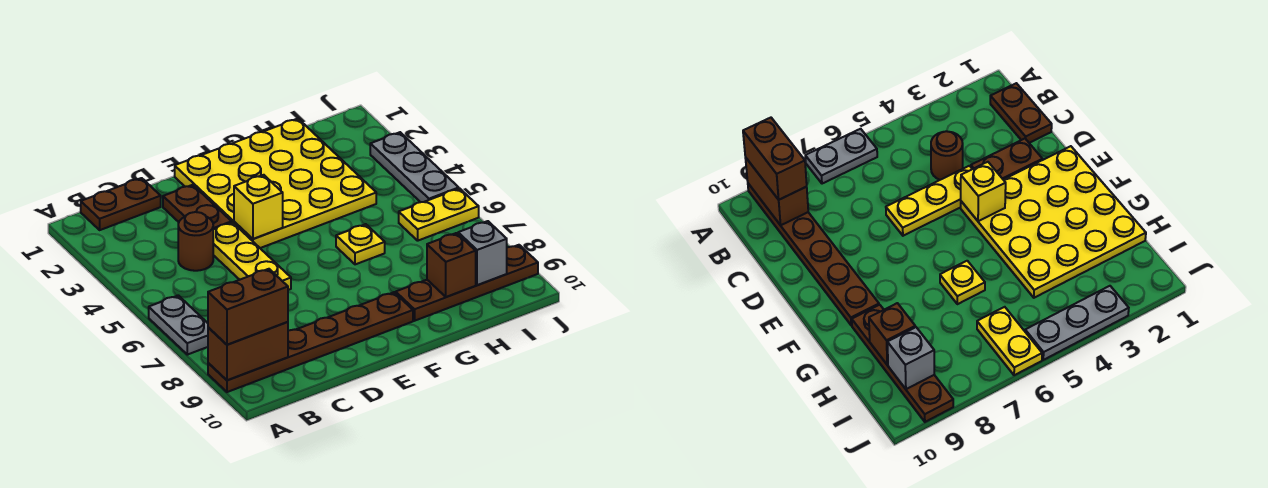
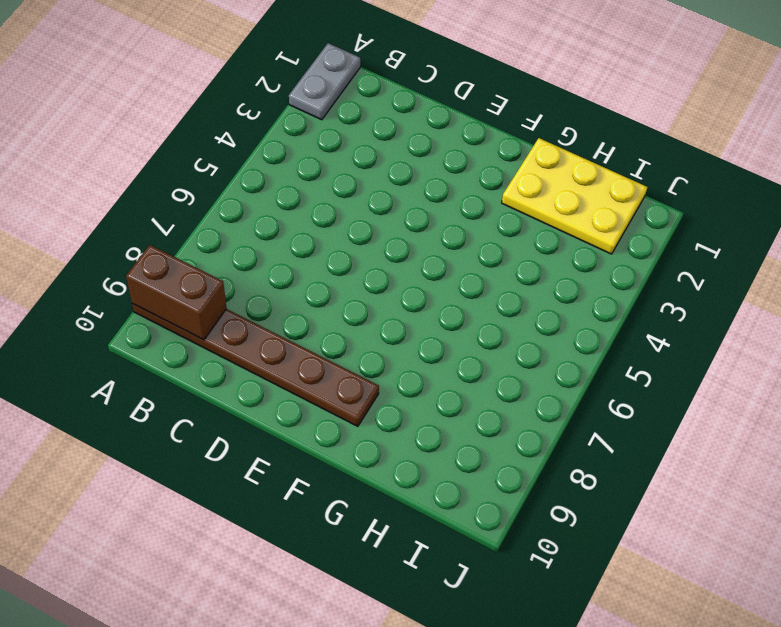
grey plate A1:A2 level 1 -> grey plate A6:A7 level 1
yellow plate G1:I2 level 1 -> yellow plate E1:H4 level 1
none -> brown plate B1:C1 level 1
none -> brown round brick C4 level 1
none -> brown plate D2:D3 level 1

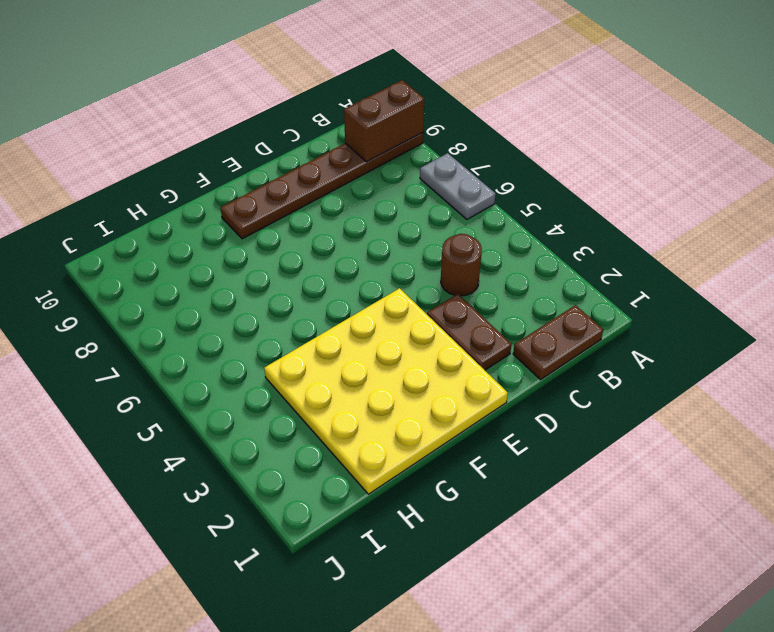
none -> yellow plate D4:D6 level 1
none -> yellow plate G6 level 1
none -> brown plate G9:J9 level 1

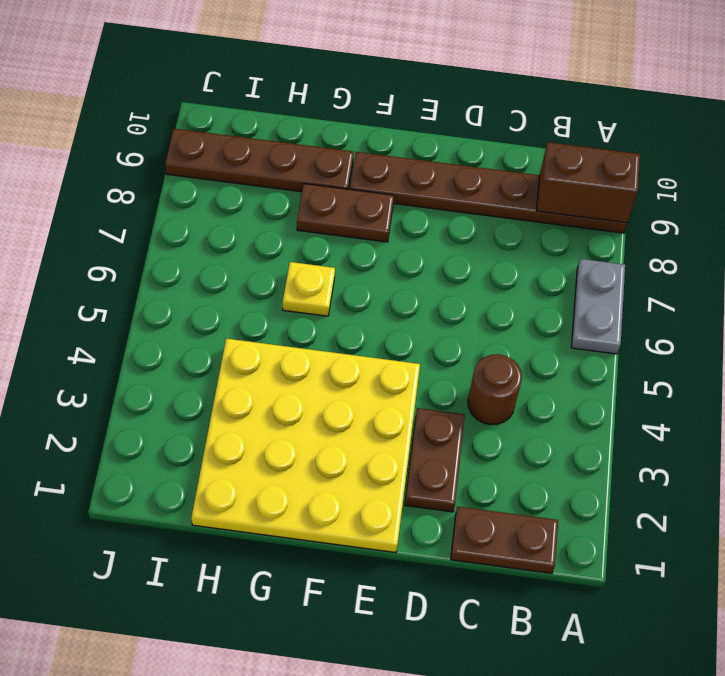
brown plate F8:G8 level 1 -> none
none -> yellow plate D4:D6 level 1
none -> yellow plate I6:J6 level 1
none -> grey plate J3:J5 level 1

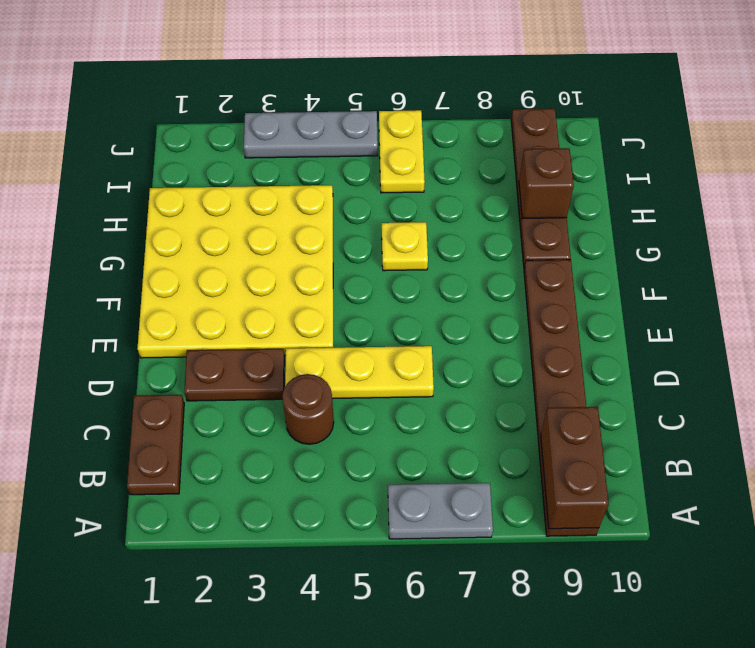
none -> yellow brick E4 level 2
none -> grey brick I9 level 2
none -> brown brick A9:B9 level 3

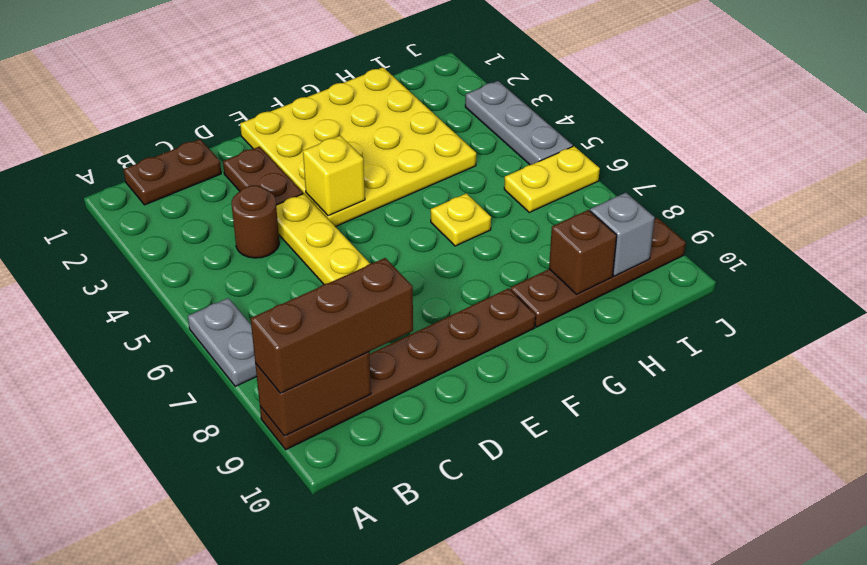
brown brick A9:C9 level 3 -> brown brick A9:B9 level 3

